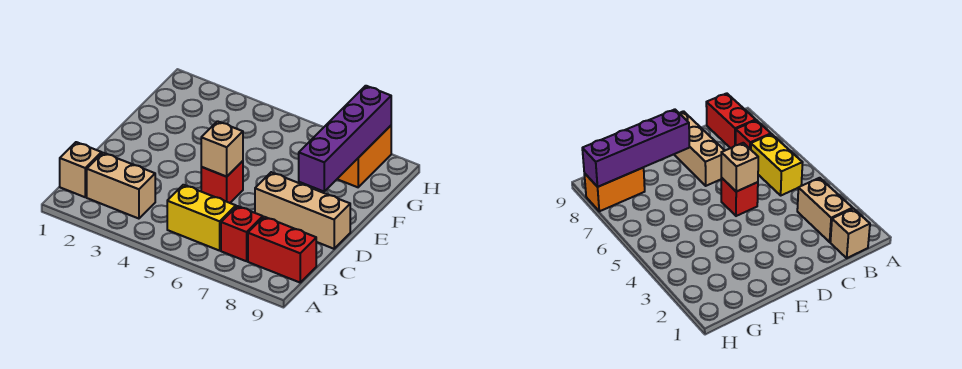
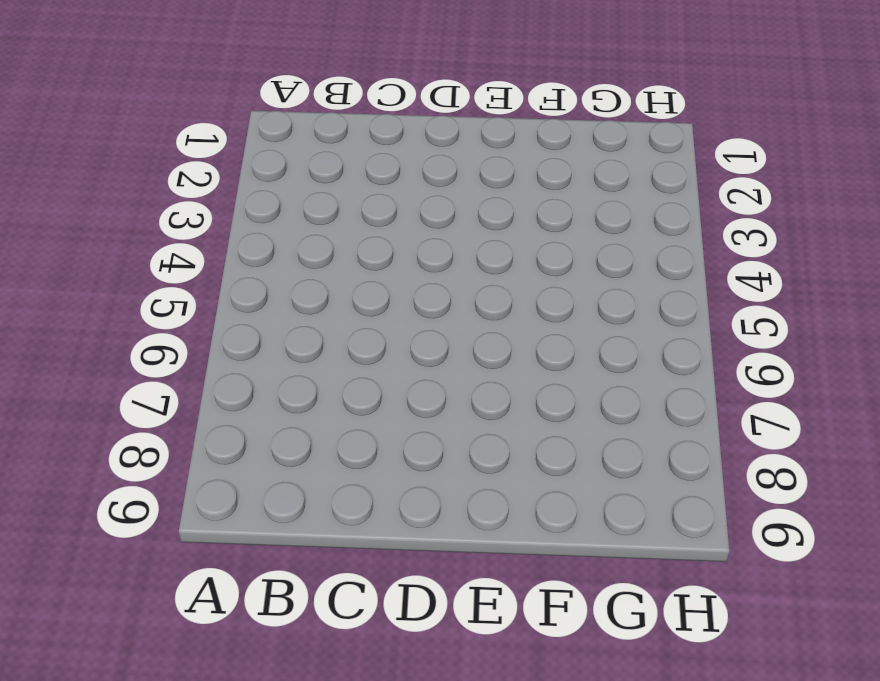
none -> tan brick B1 level 1
none -> tan brick B2:B3 level 1

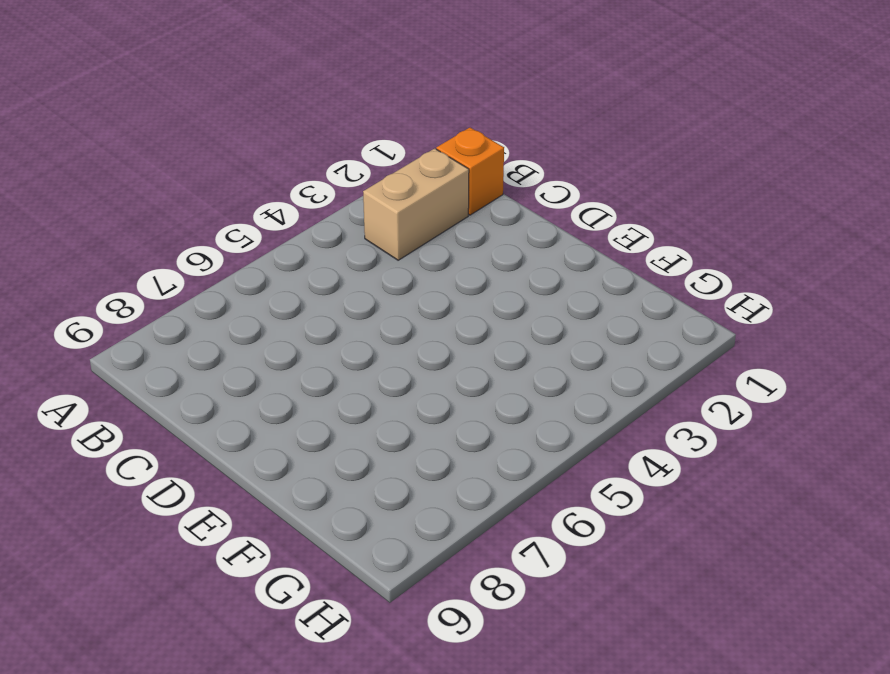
orange brick B1 level 1 -> tan brick B1 level 1
none -> yellow brick B5:B6 level 1
none -> red brick B7 level 1

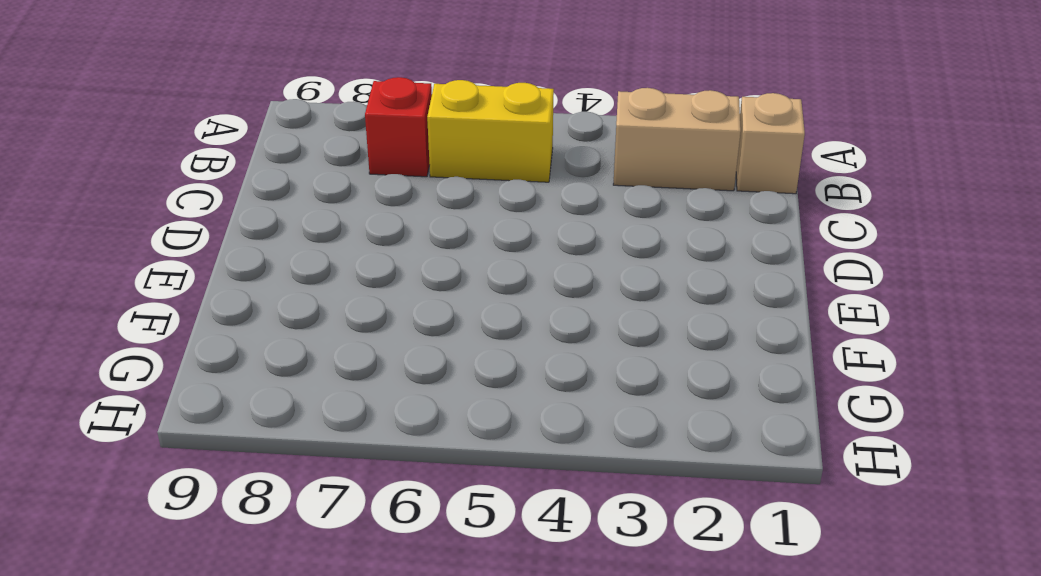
none -> red brick B8:B9 level 1
none -> red brick D5 level 1

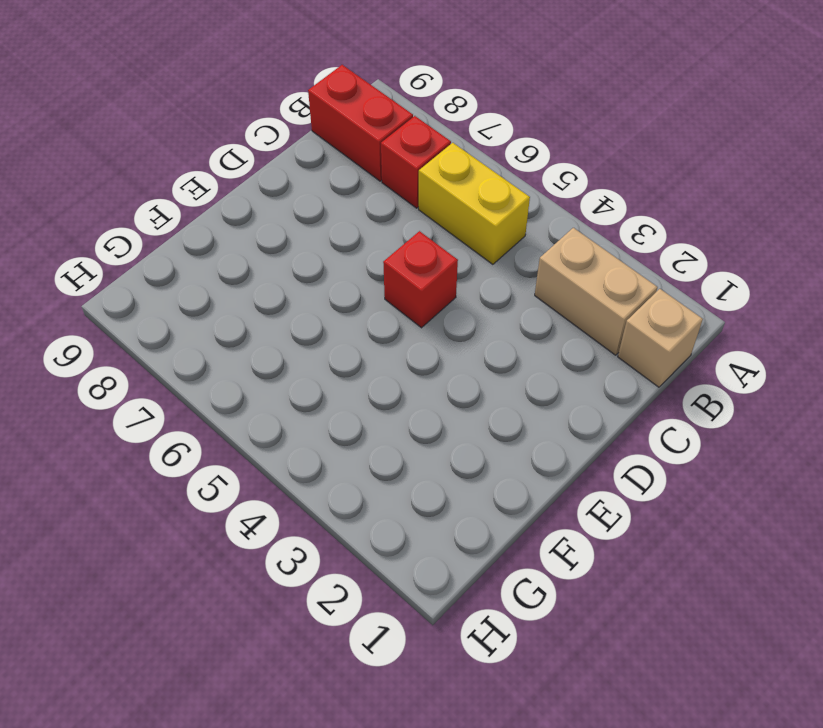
none -> tan brick D7:D9 level 1
none -> orange brick G8:H8 level 1

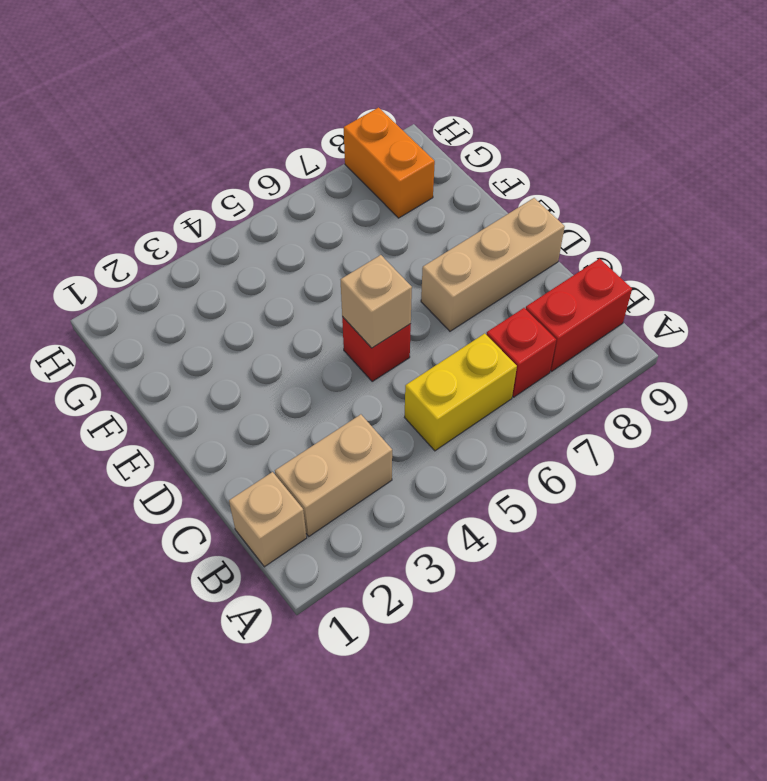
none -> purple brick E8:H8 level 2

